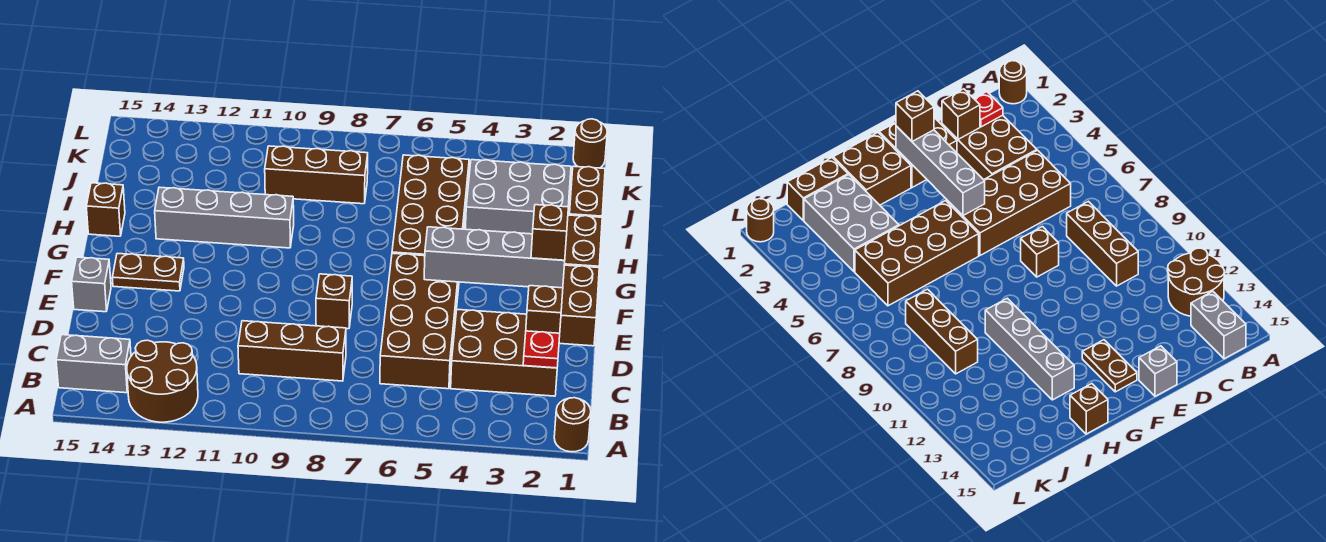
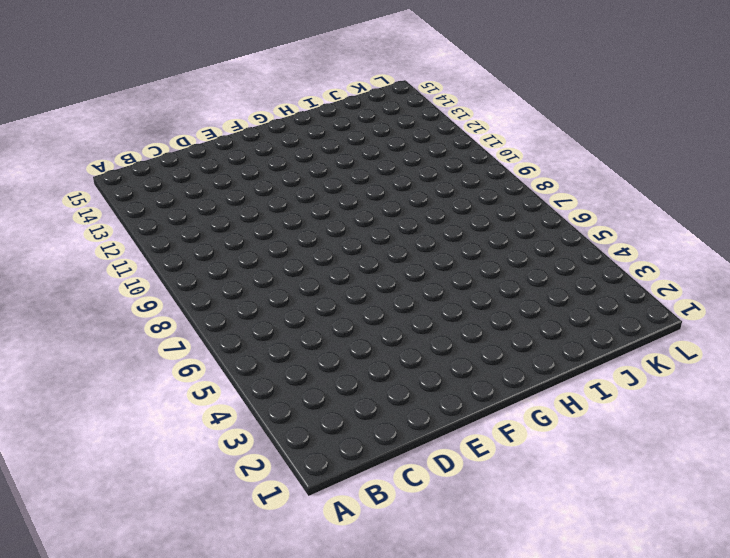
none -> brown round brick A1 level 1
none -> brown round brick A12:B13 level 1
none -> grey brick B14:B15 level 1

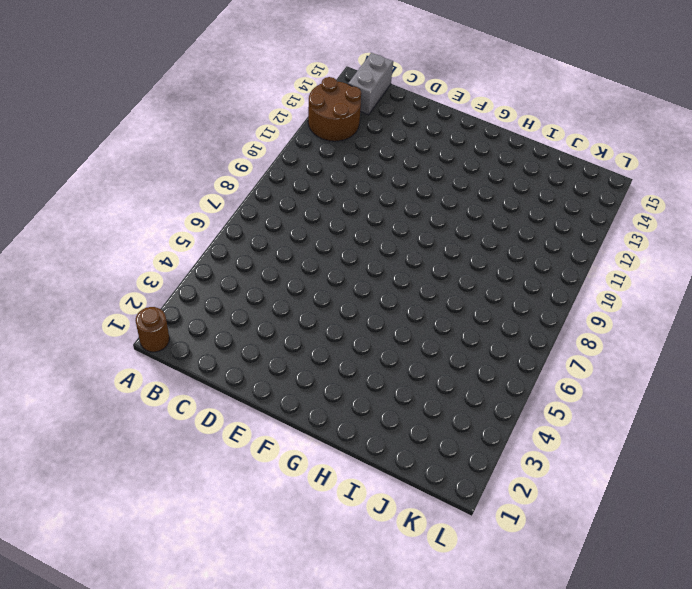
none -> brown brick C2:D4 level 1
none -> brown brick C5:F6 level 1
none -> brown brick C8:C10 level 1

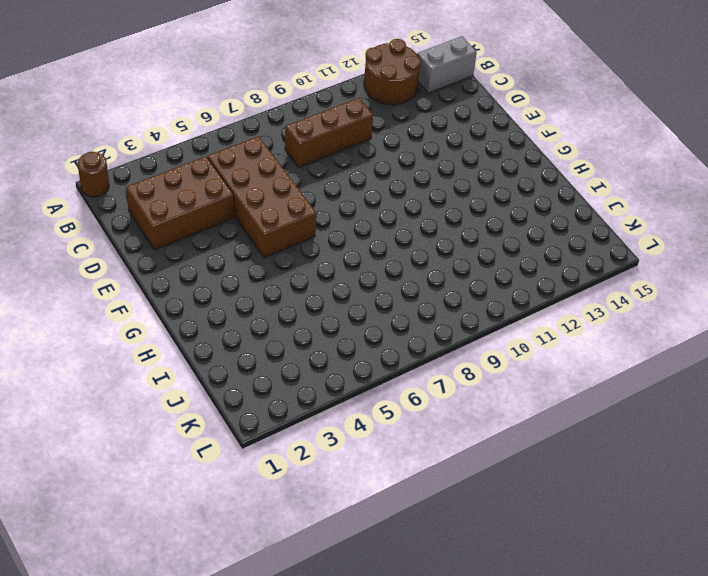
none -> brown brick E1:F2 level 1
none -> brown brick E8 level 1
none -> grey brick E15 level 1

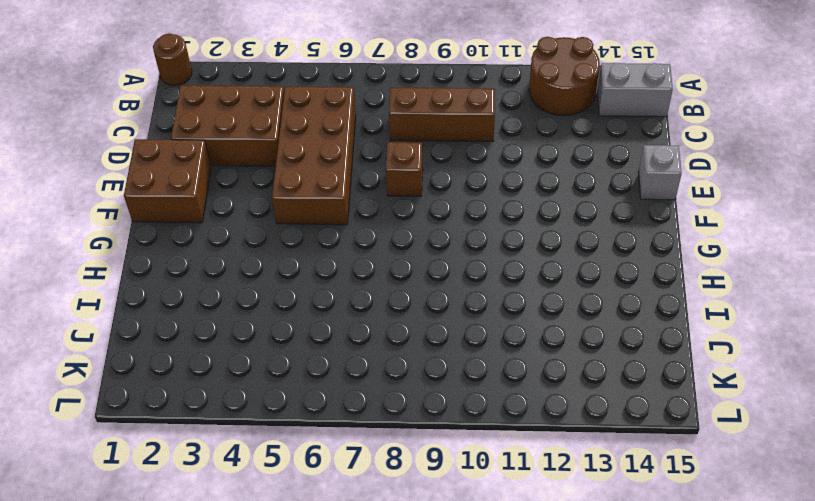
none -> brown plate F13:F14 level 1
none -> brown brick G1:H2 level 1
none -> brown brick G5:J6 level 1

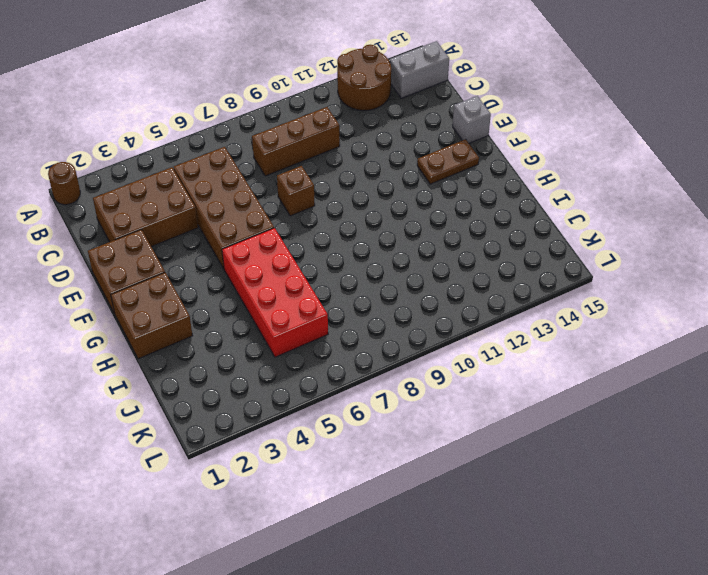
red brick G5:J6 level 1 -> brown brick G5:J6 level 1
none -> grey brick H10:H13 level 1
none -> brown brick H15 level 1
none -> brown brick I1:J1 level 1

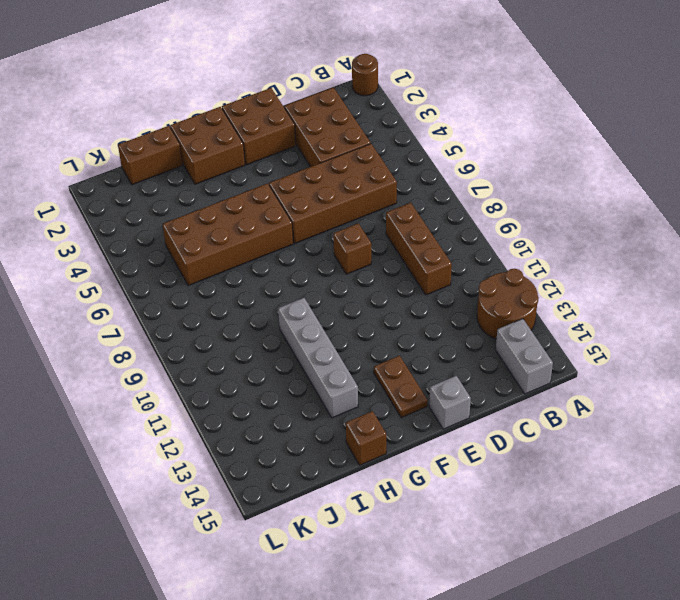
none -> grey brick I2:J4 level 1
none -> brown brick J8:J10 level 1
none -> brown round brick L1 level 1

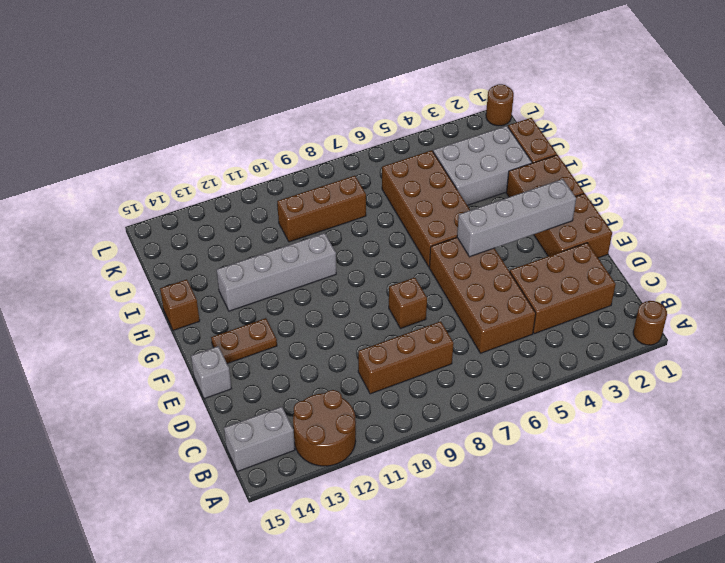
none -> red plate C2 level 2
none -> brown brick D2 level 2
none -> brown brick F2 level 3

